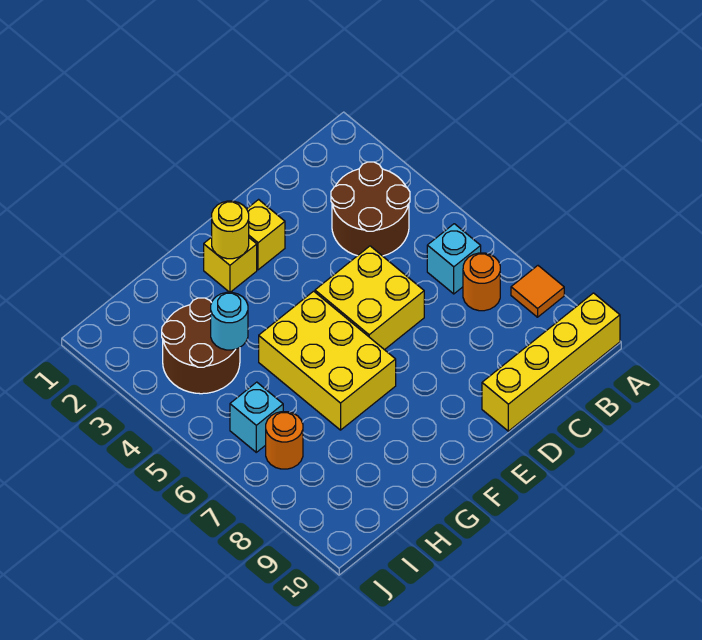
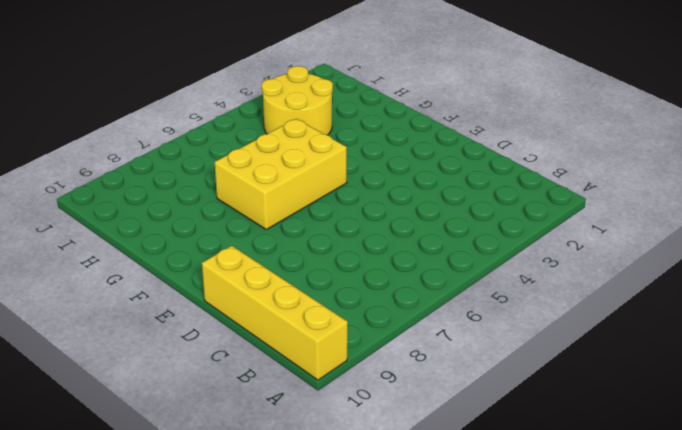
yellow round brick H3:I4 level 1 -> brown round brick H3:I4 level 1
none -> orange tile A8 level 1
none -> brown round brick B3:C4 level 1
none -> cyan brick B6 level 1

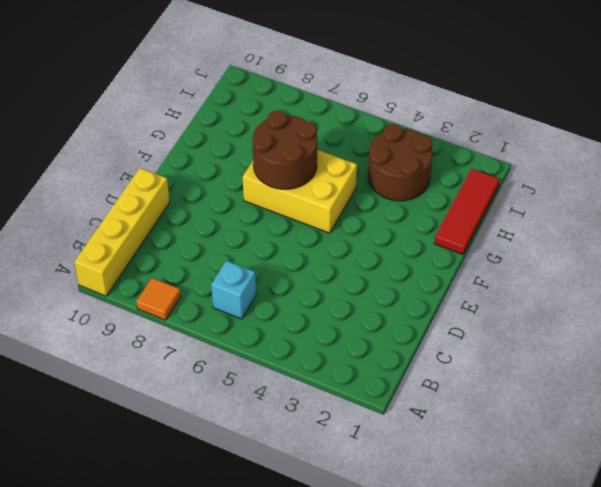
brown round brick F6:G7 level 2 -> brown round brick B3:C4 level 1
red tile G1:I1 level 1 -> none
none -> orange round brick B7 level 1
none -> yellow brick D5:E6 level 1
none -> yellow brick E2 level 1

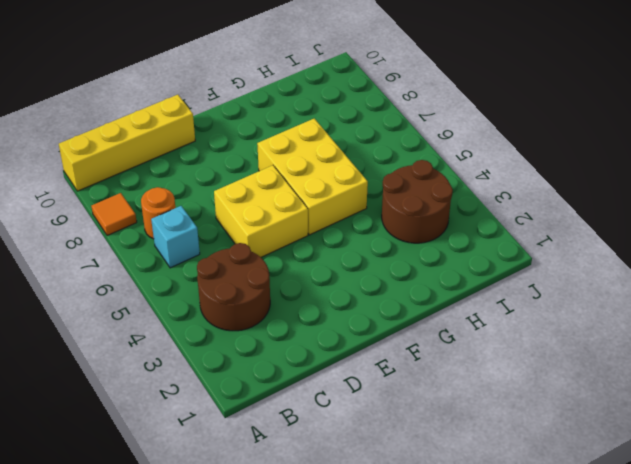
none -> yellow brick E2 level 1
none -> yellow brick F2 level 1
none -> cyan brick I6 level 1

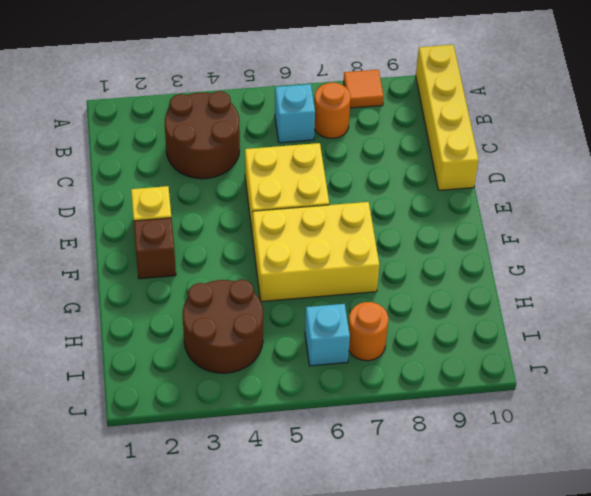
brown brick F2 level 1 -> yellow brick F2 level 1
none -> yellow round brick F2 level 2
none -> cyan round brick H4 level 2

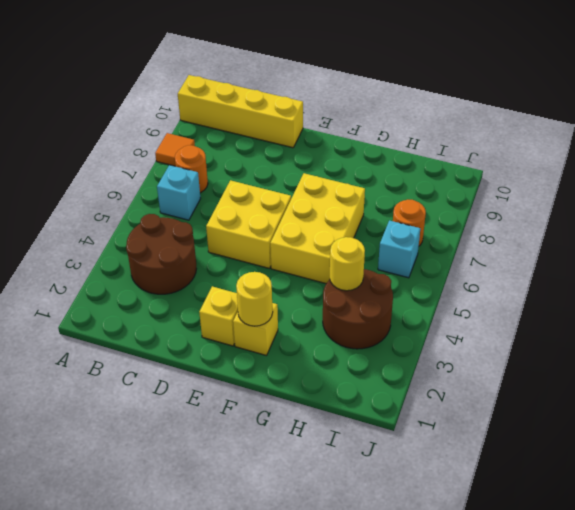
yellow round brick H4 level 2 -> cyan round brick H4 level 2

